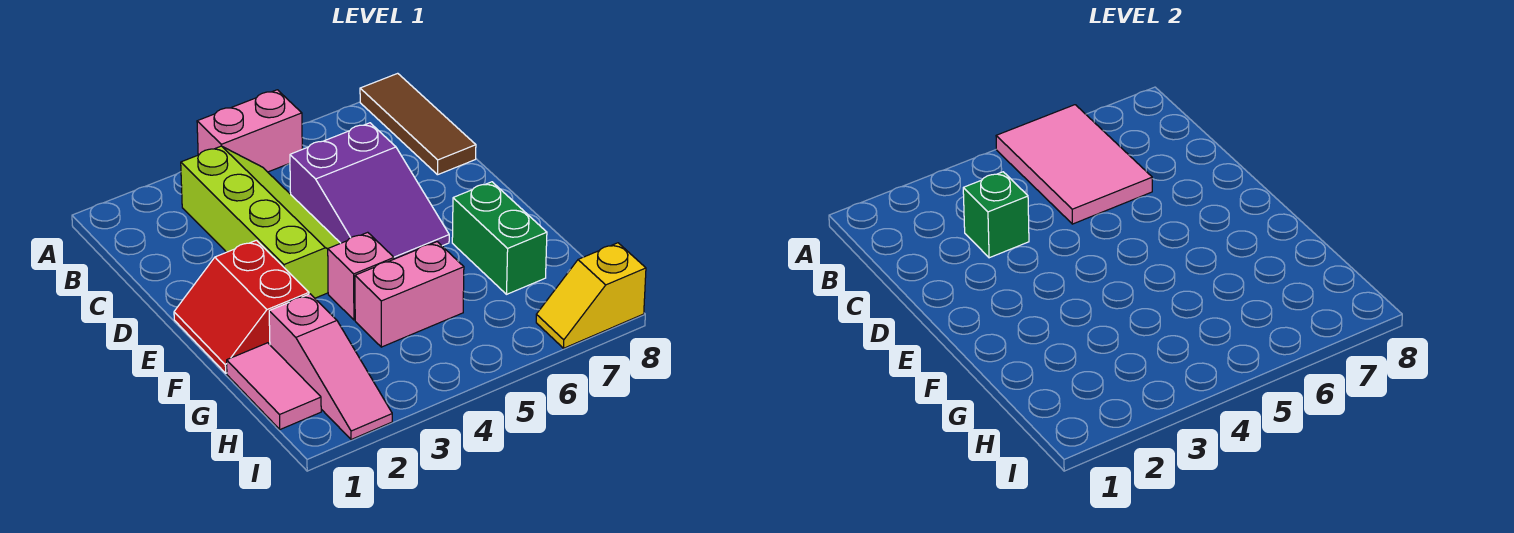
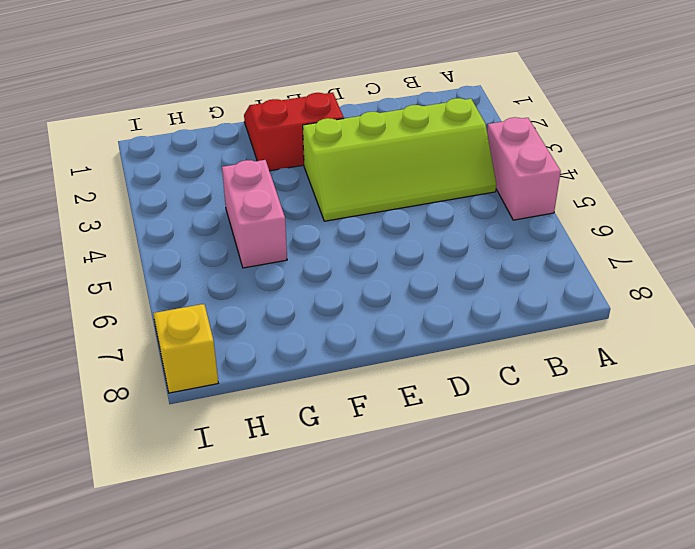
none -> brown tile A8:C8 level 1
none -> purple slope C5:E6 level 1 top C
none -> pink brick F4 level 1

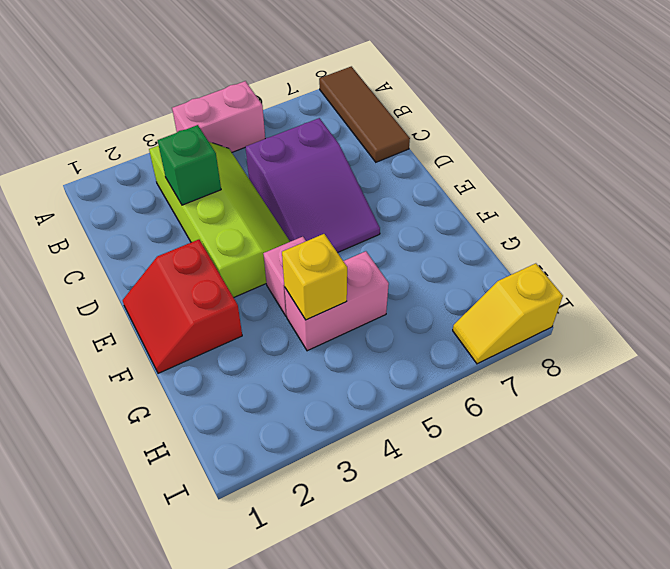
yellow brick G4 level 2 -> none
none -> green brick F7:G7 level 1
none -> pink tile G1:H1 level 1
none -> pink slope G2:I2 level 1 top G

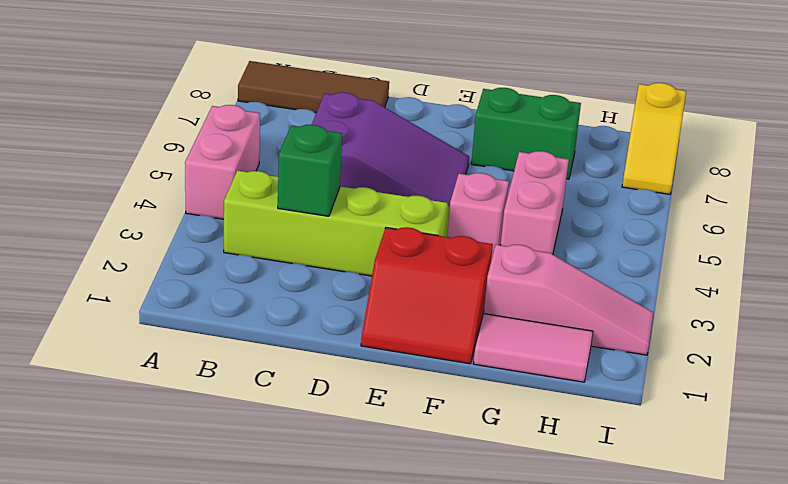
none -> pink tile A5:C6 level 2

